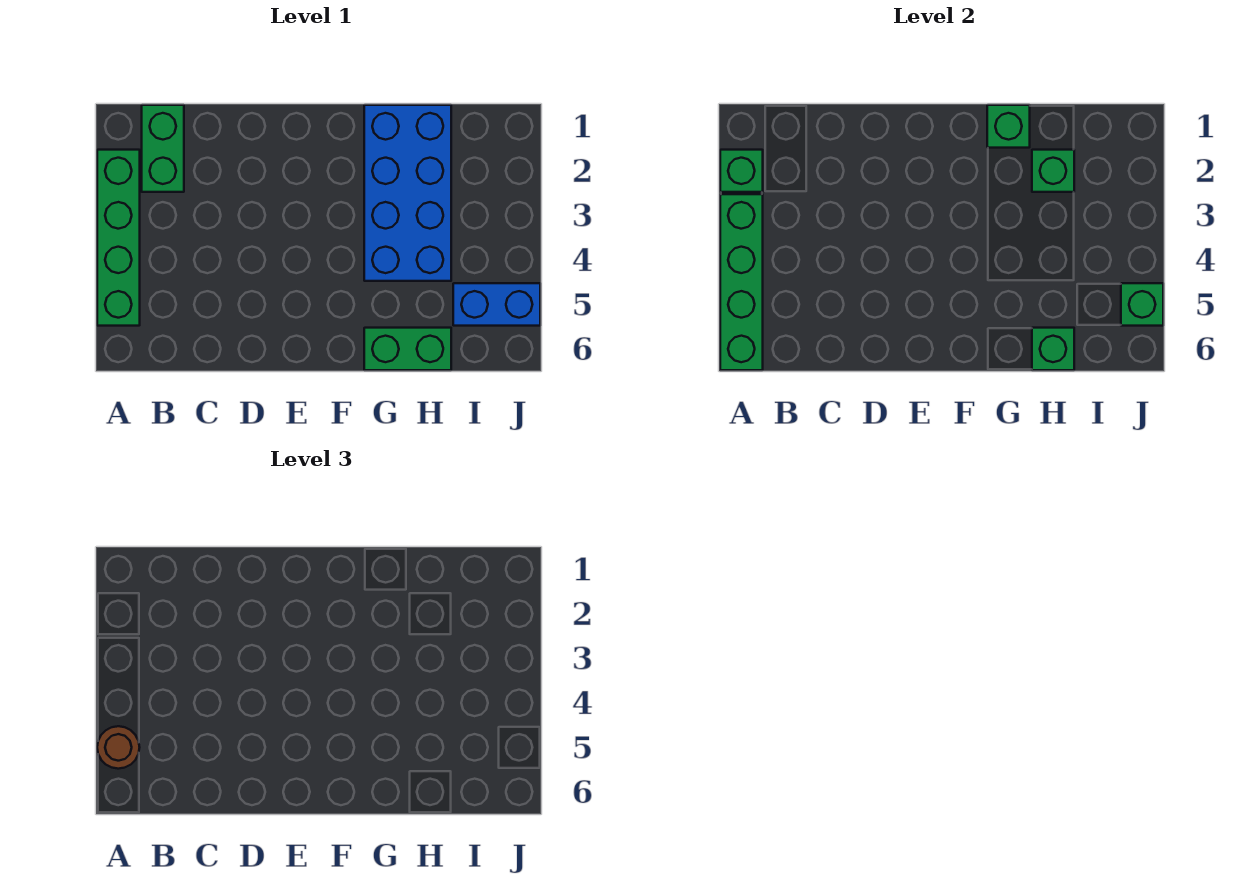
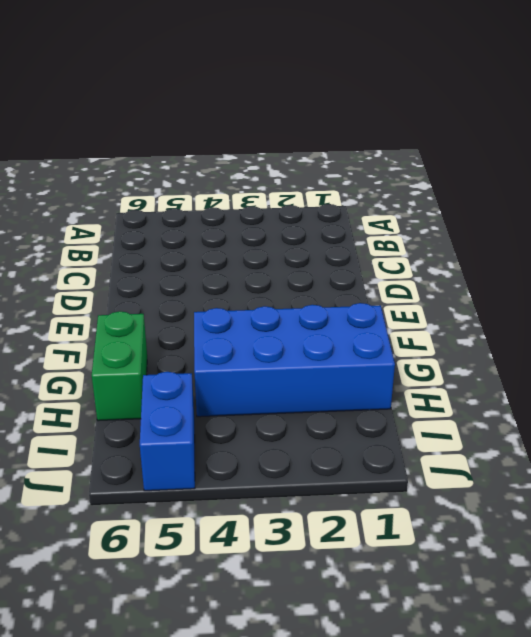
none -> green brick A2:A5 level 1
none -> green brick B1:B2 level 1
none -> green brick A2 level 2

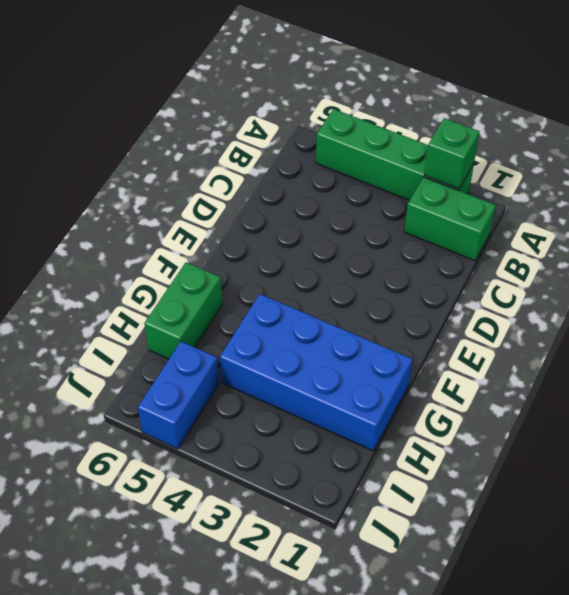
none -> green brick A3:A6 level 2
none -> green brick G1 level 2
none -> green brick H2 level 2

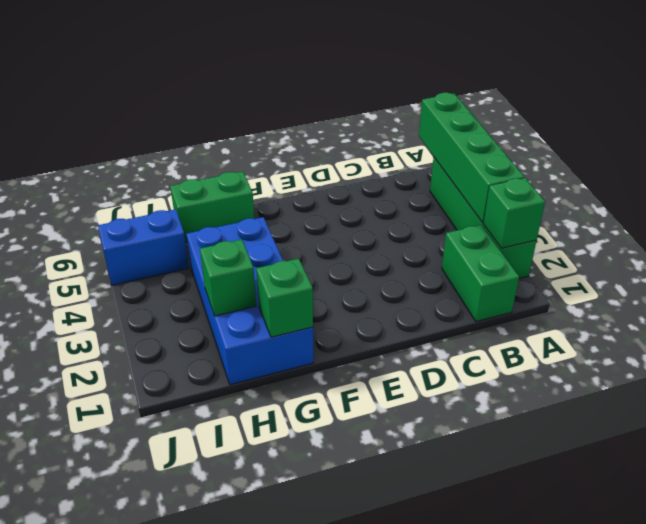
none -> green brick H6 level 2
none -> green brick J5 level 2
none -> brown round brick A5 level 3

